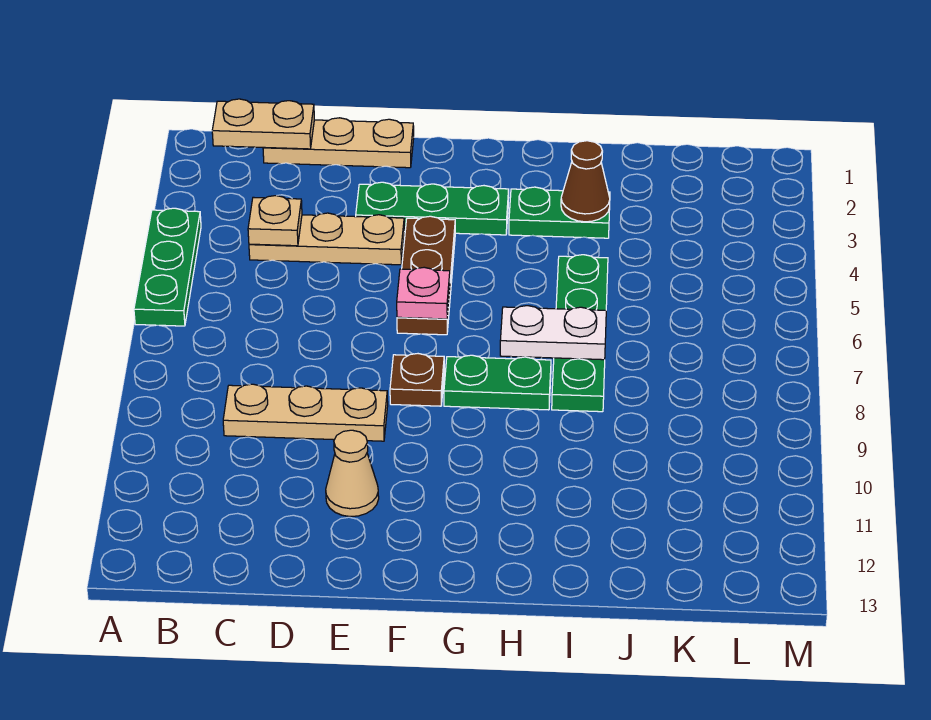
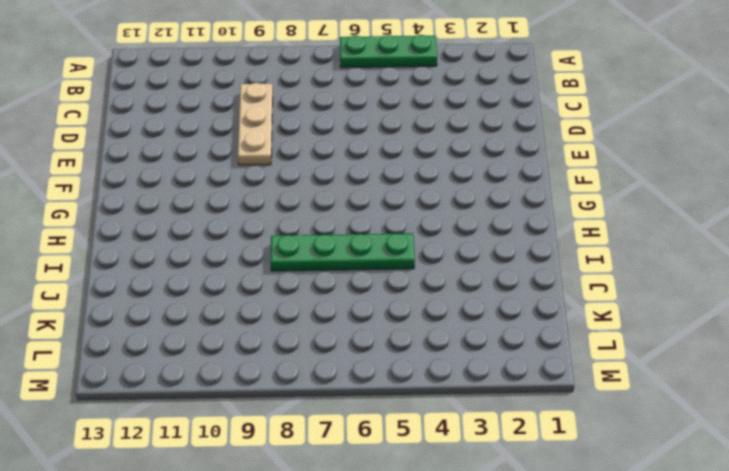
none -> tan plate C1:E1 level 1
none -> tan plate C4:E4 level 1
none -> green plate E3:G3 level 1

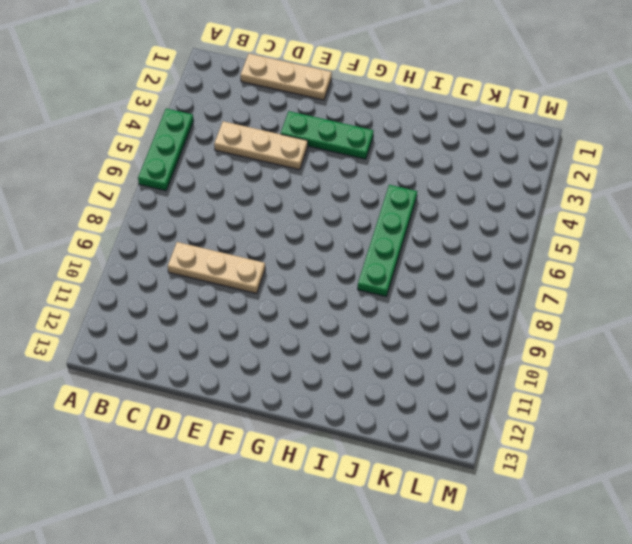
none -> tan cone E11 level 1
none -> brown plate F4:F6 level 1
none -> brown plate F8 level 1

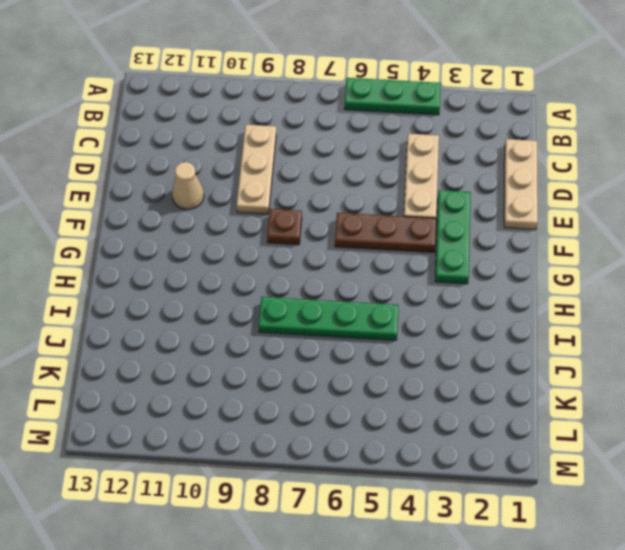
none -> green plate G8:H8 level 1
none -> green plate H3:I3 level 1
none -> tan plate B1:C1 level 2

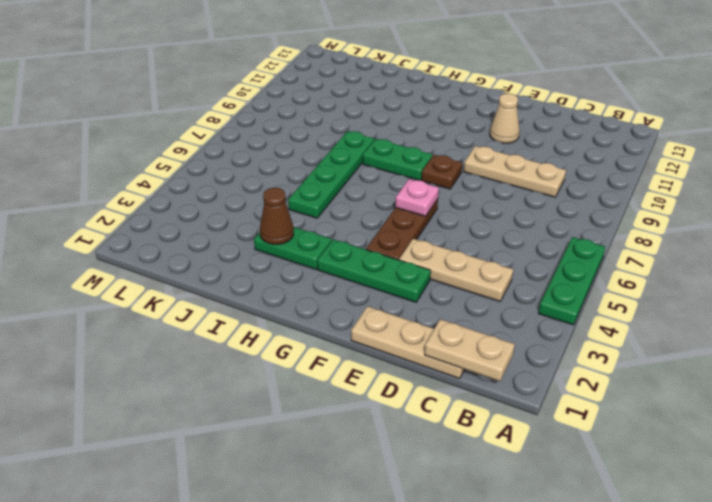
none -> tan plate C4 level 2
none -> white plate H7:I7 level 2

